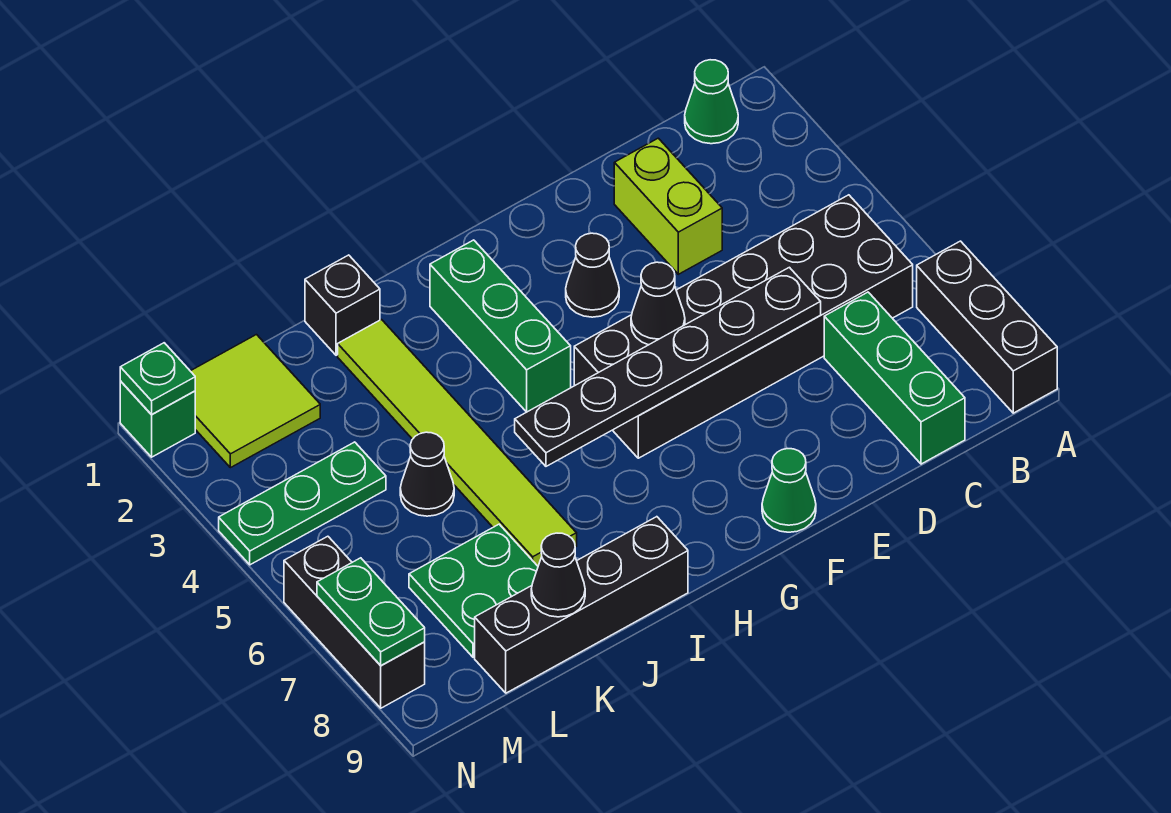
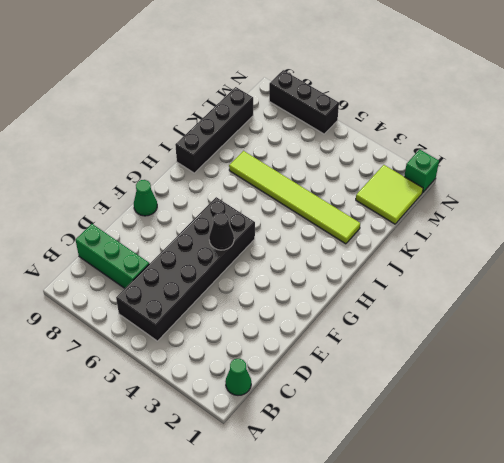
none -> black brick A7:A9 level 1
none -> lime brick D2:D3 level 1
none -> black cone F3 level 1

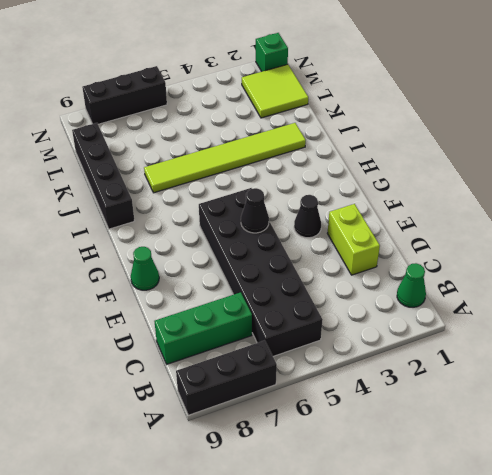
lime brick D2:E2 level 1 -> lime brick D2:D3 level 1
none -> green brick H2:H4 level 1
none -> black brick J1 level 1
none -> black cone K5 level 1

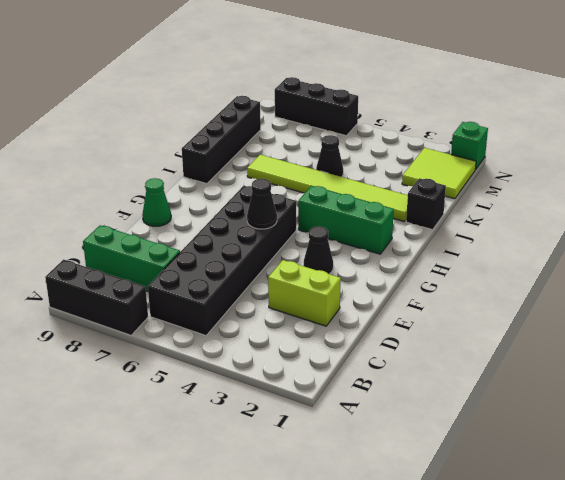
none -> green cone B1 level 1
none -> green plate K7:L8 level 1
none -> green plate L4:N4 level 1

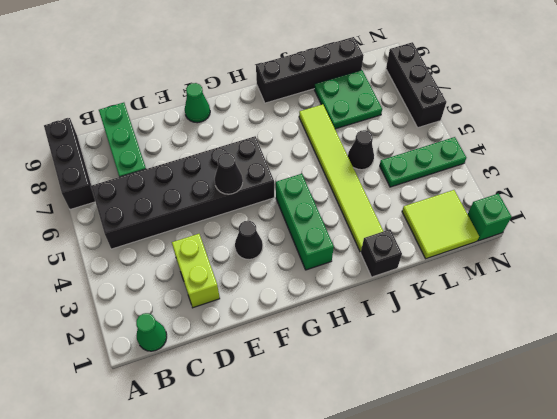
none -> black plate D6:I6 level 2
none -> black cone K9 level 2
none -> green plate N1 level 2

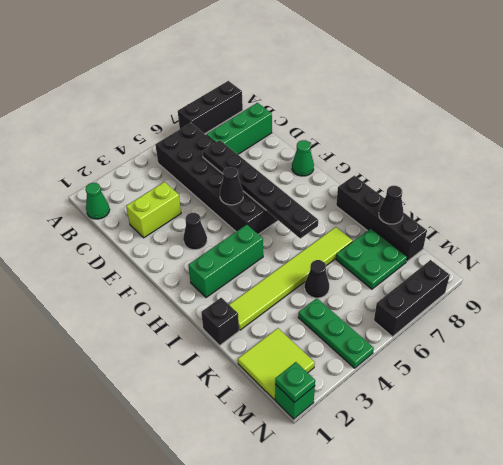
none -> green plate N7:N8 level 2

